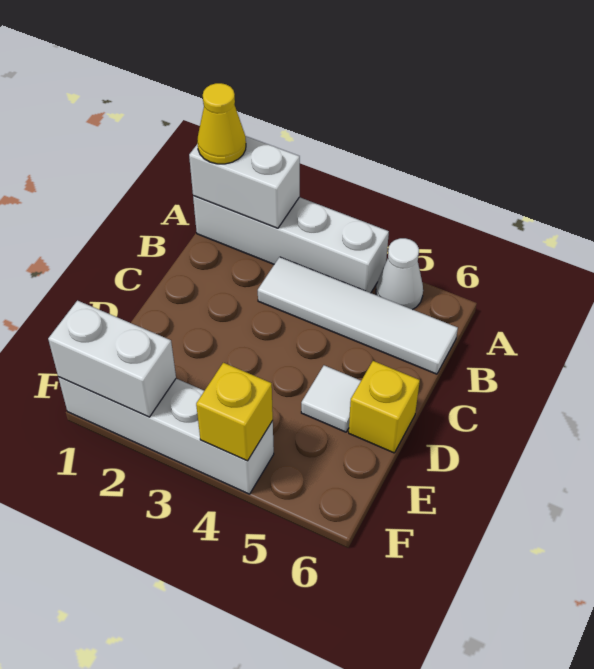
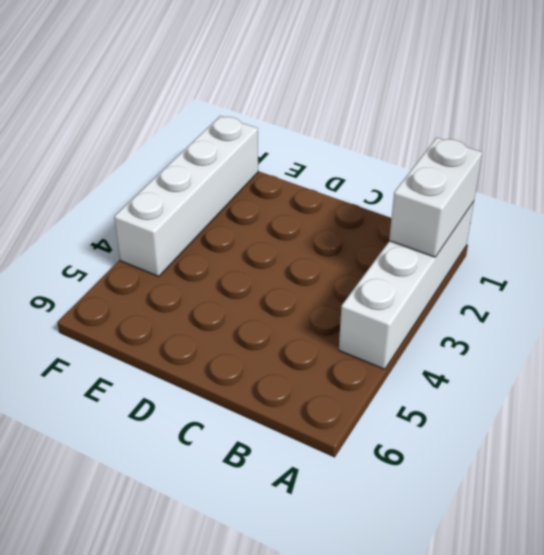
none -> white cone A5 level 1
none -> white tile B3:B6 level 1

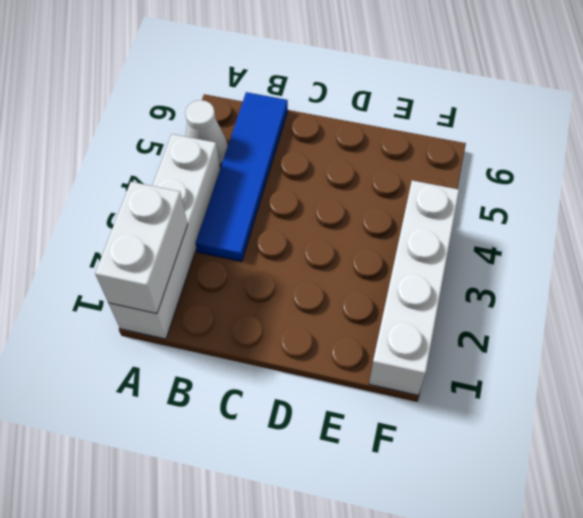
blue tile B3:B6 level 1 -> white tile B3:B6 level 1
none -> white tile D5 level 1
none -> yellow brick D6 level 1

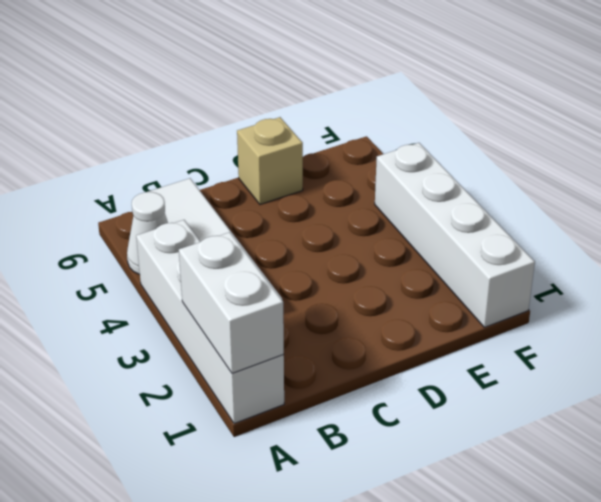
tan brick D6 level 1 -> yellow brick D6 level 1
none -> white tile D5 level 1
none -> white brick F1:F2 level 2

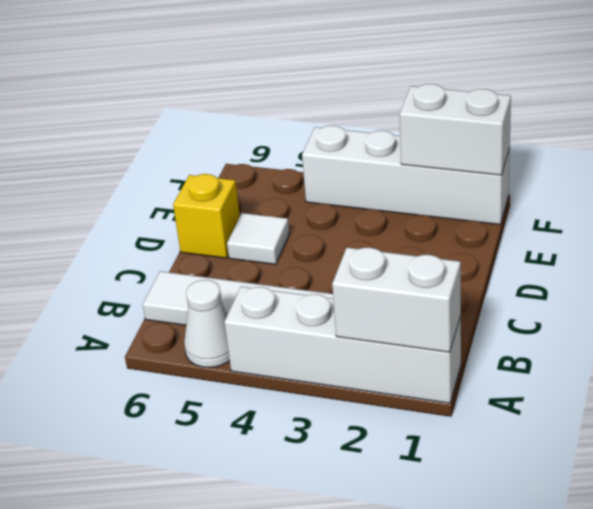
none -> yellow brick F4 level 2
none -> yellow cone A1 level 3

